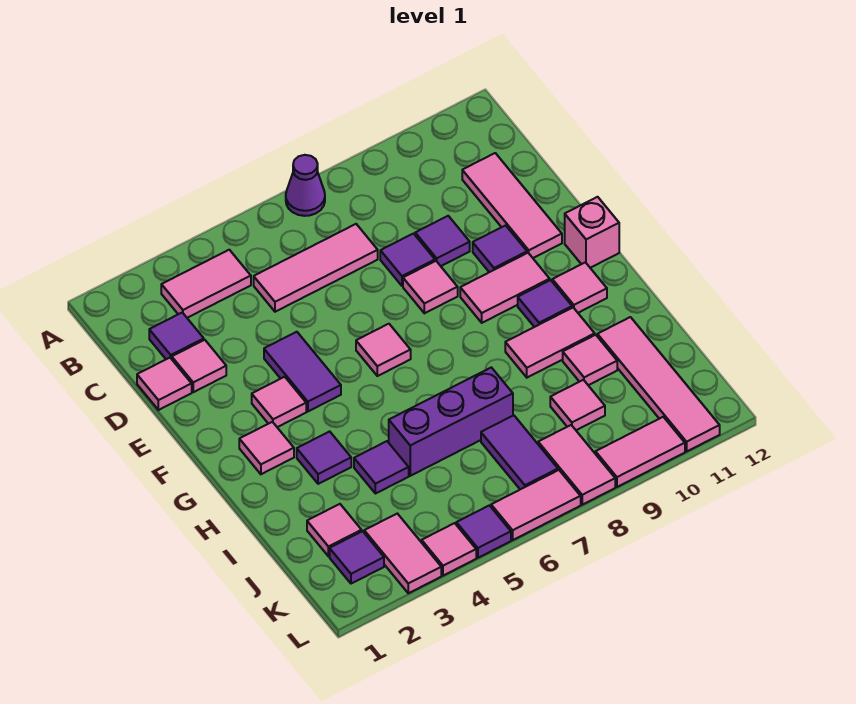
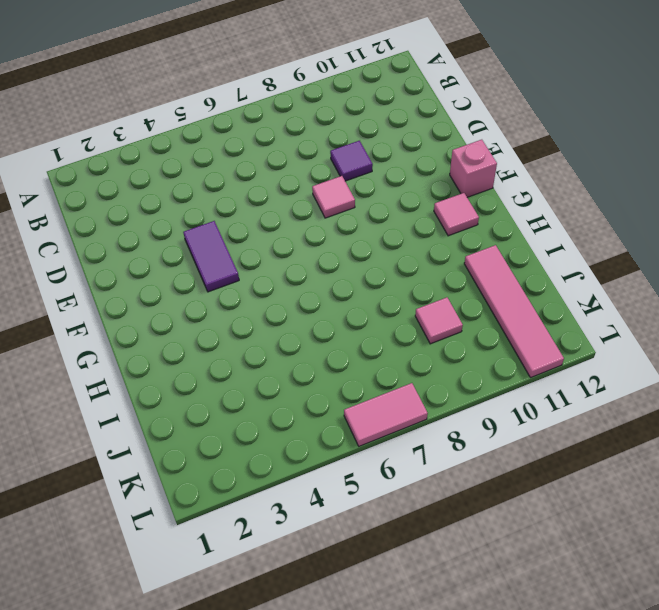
none -> purple cone A7 level 1
none -> pink tile B3:B4 level 1
none -> purple tile C2 level 1
none -> pink tile C5:C7 level 1

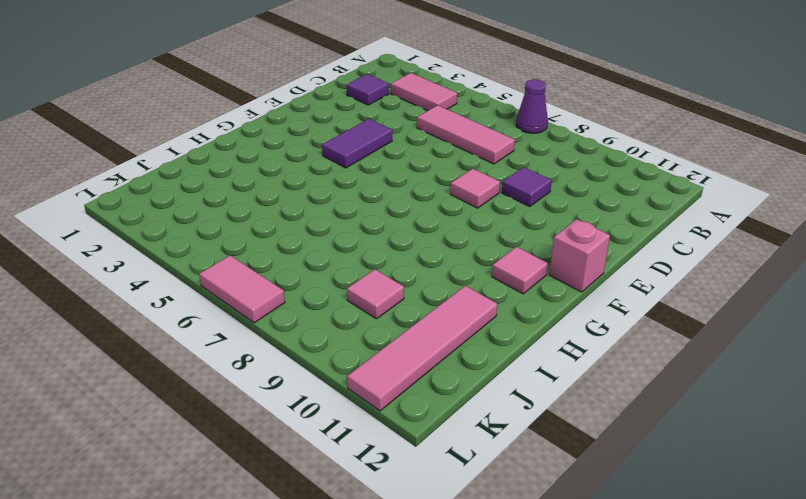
none -> pink tile C11:E11 level 1
none -> pink tile D1 level 1
none -> pink tile D2 level 1
none -> purple tile D8 level 1

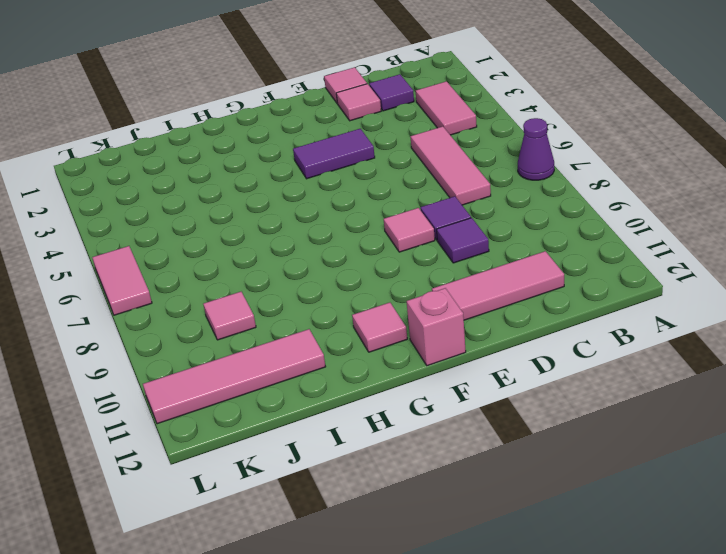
none -> purple tile E10 level 1
none -> pink tile F3 level 1
none -> pink tile F6 level 1
none -> pink tile F9:F10 level 1

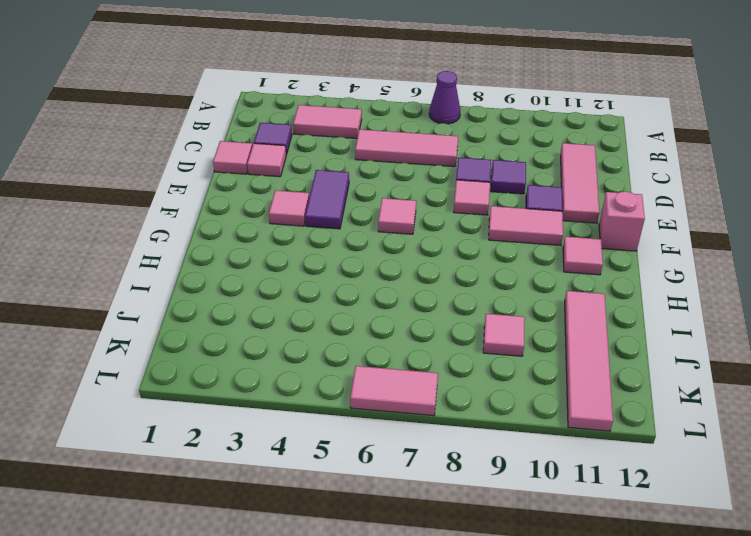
none -> pink tile G2 level 1
none -> purple tile G10 level 1
none -> purple tile H3 level 1
none -> pink tile H9:H10 level 1

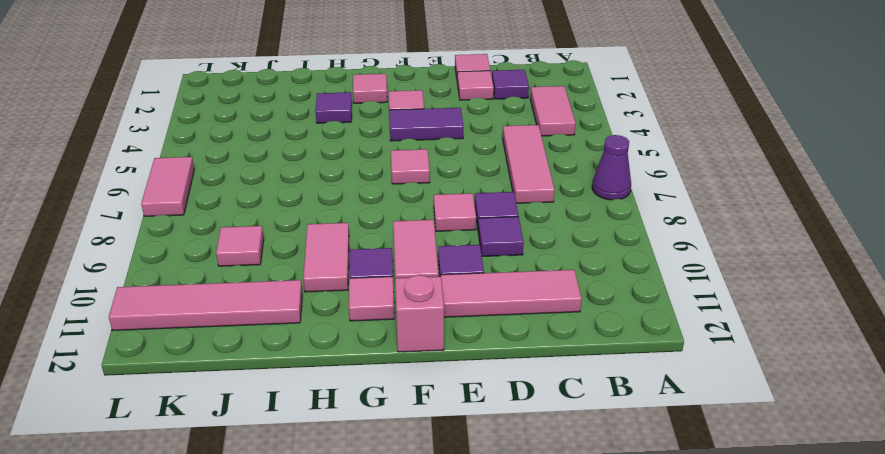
none -> purple tile I4 level 1
none -> purple brick I5:I7 level 1
none -> pink tile I10 level 1
none -> pink tile J2 level 1

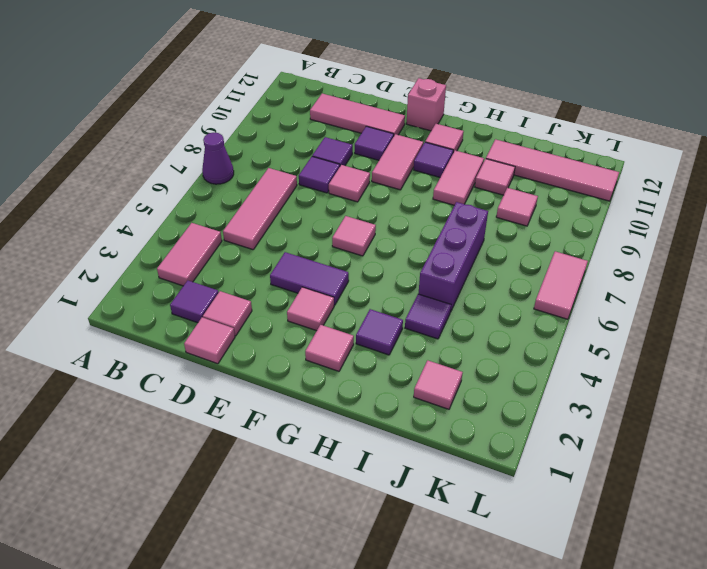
none -> purple tile J7:K7 level 1
none -> purple tile K2 level 1
none -> pink tile K3:L3 level 1
none -> pink tile K8:L8 level 1

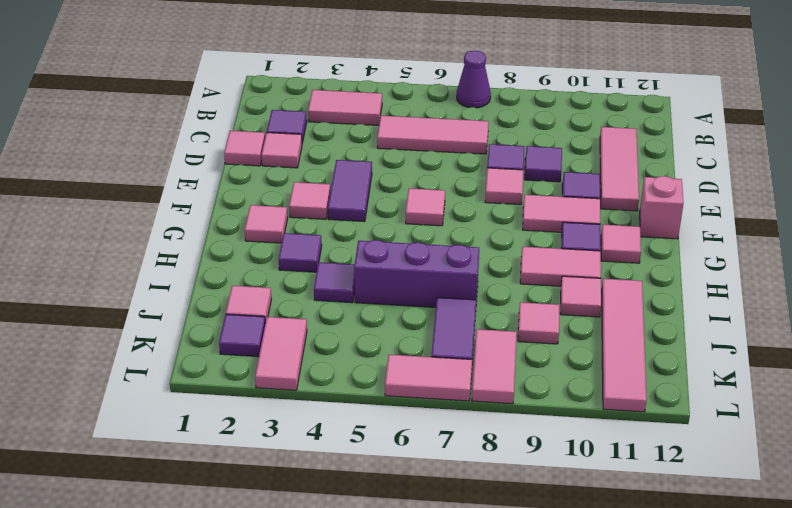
none -> pink tile L4 level 1
none -> purple tile L5 level 1
none -> pink tile L9:L10 level 1

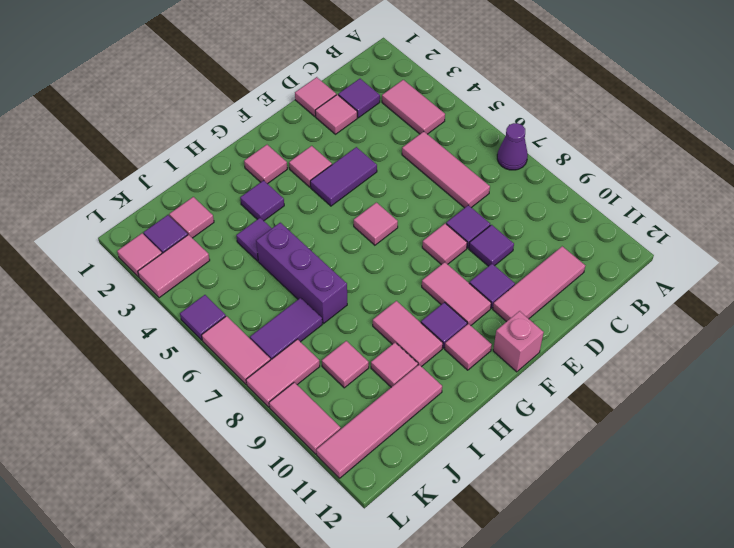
pink tile L2 level 1 -> pink tile L4 level 1

